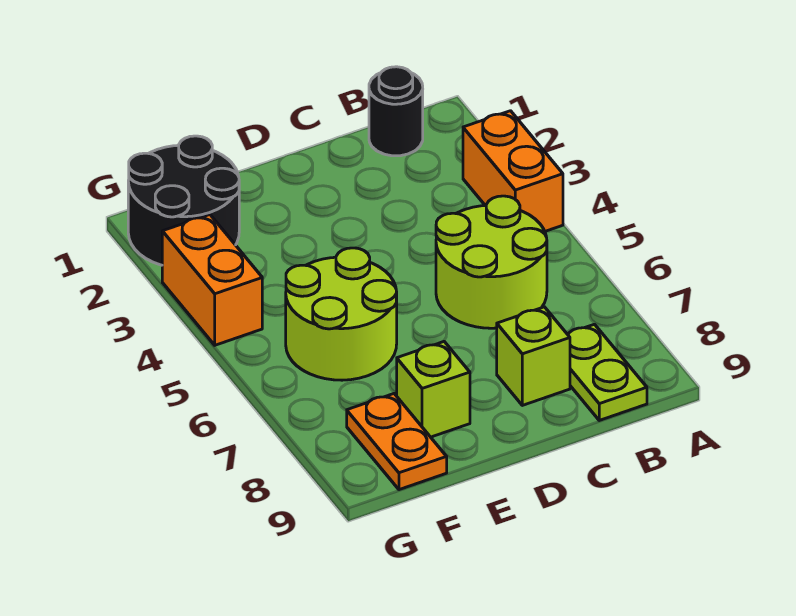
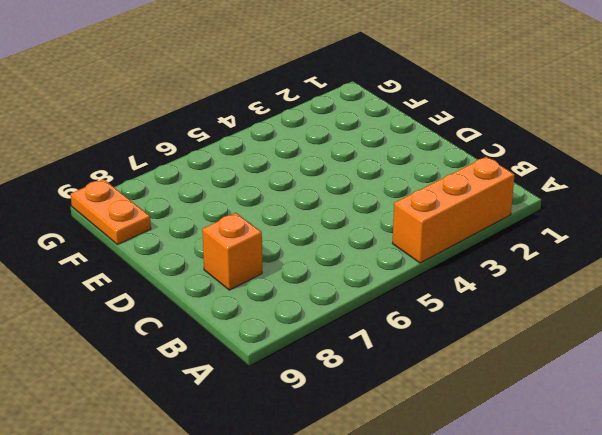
orange brick A2:A4 level 1 -> orange brick A3:A4 level 1
orange brick C8 level 1 -> lime brick C8 level 1
orange plate F9:G9 level 1 -> orange plate F8:F9 level 1
none -> black round brick B1 level 1
none -> lime round brick B5:C6 level 1

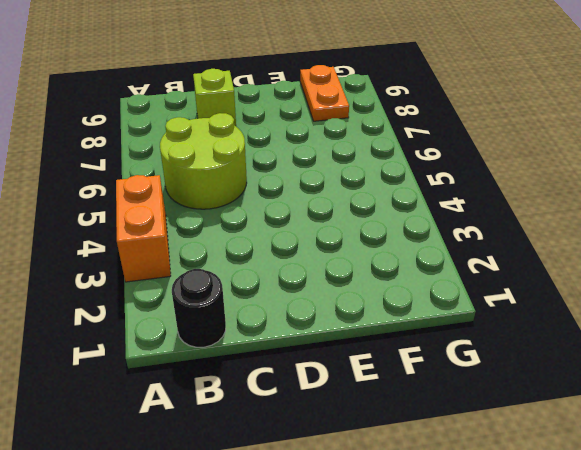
none -> lime plate B8:B9 level 1
none -> lime round brick E5:F6 level 1

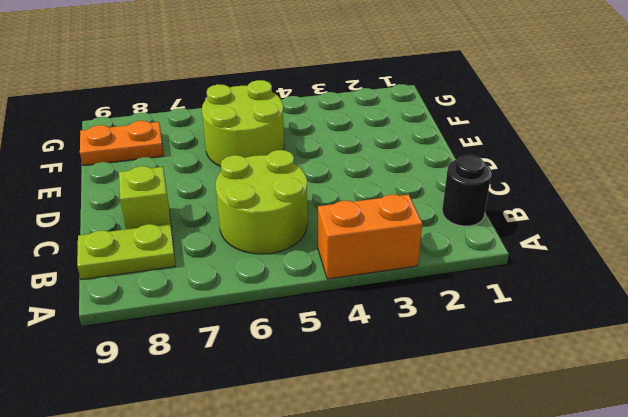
none -> lime brick E8 level 1
none -> black round brick F1:G2 level 1

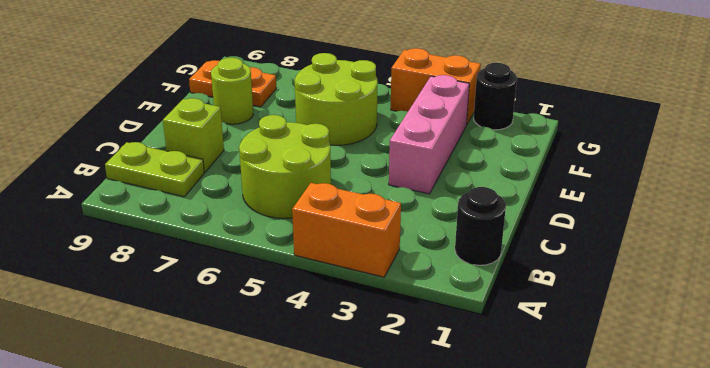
pink brick D3:F3 level 1 -> none
lime round brick E8 level 1 -> lime brick E8 level 1
black round brick G2 level 1 -> black round brick F1:G2 level 1

